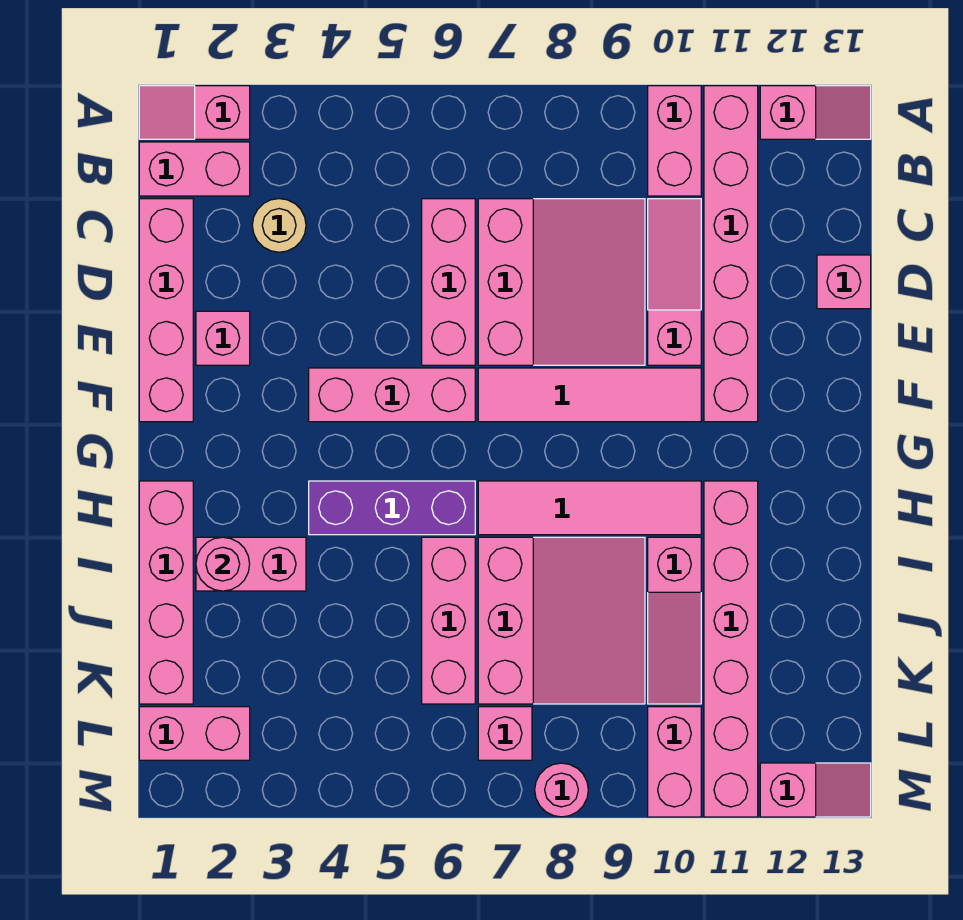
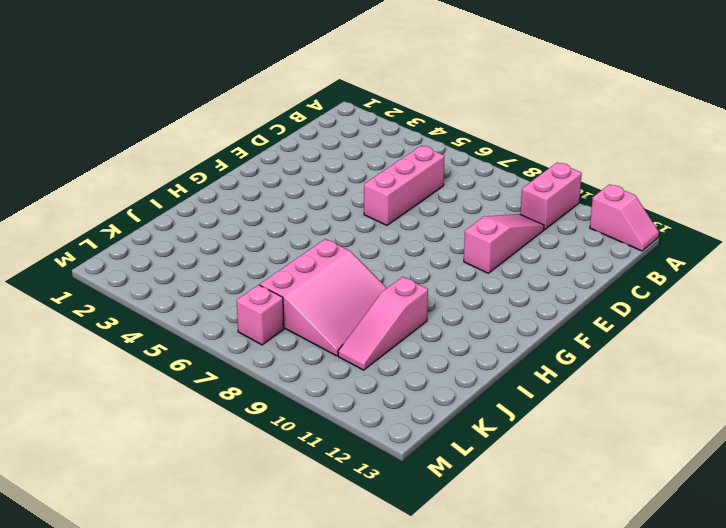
none -> pink slope A1:A2 level 1 top 2
none -> pink brick A11:F11 level 1
none -> pink brick B1:B2 level 1

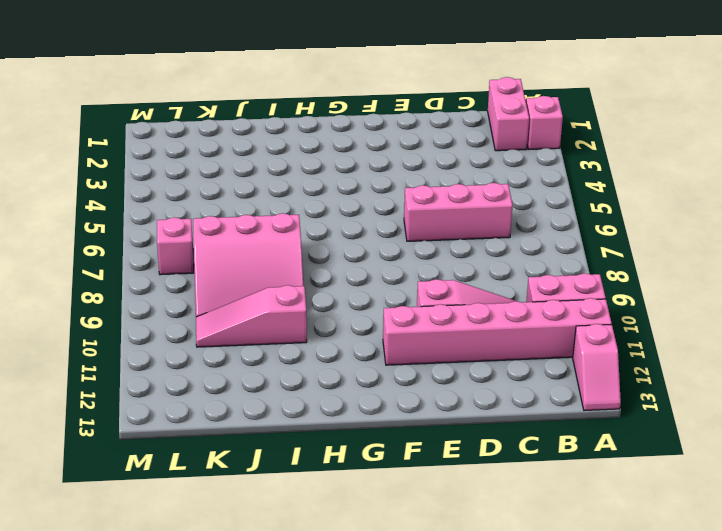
none -> pink brick C1:F1 level 1
none -> tan round brick C3 level 1
none -> pink slope C7:E9 level 1 top 7

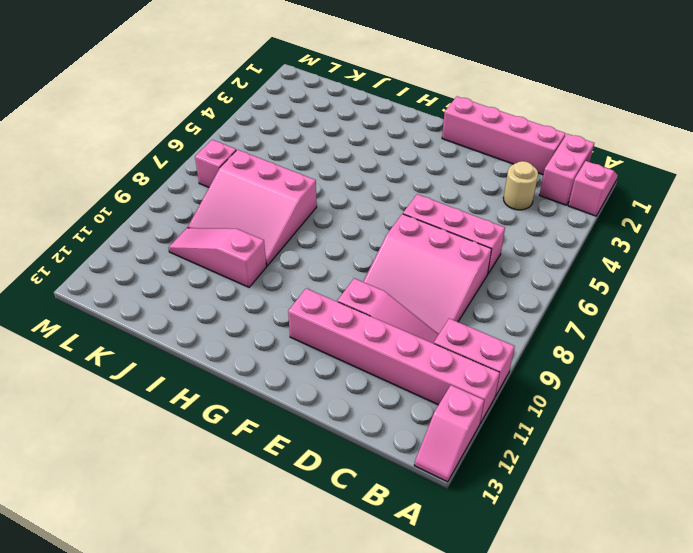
none -> pink brick D13 level 1
none -> pink brick E2 level 1
none -> pink brick F4:F6 level 1

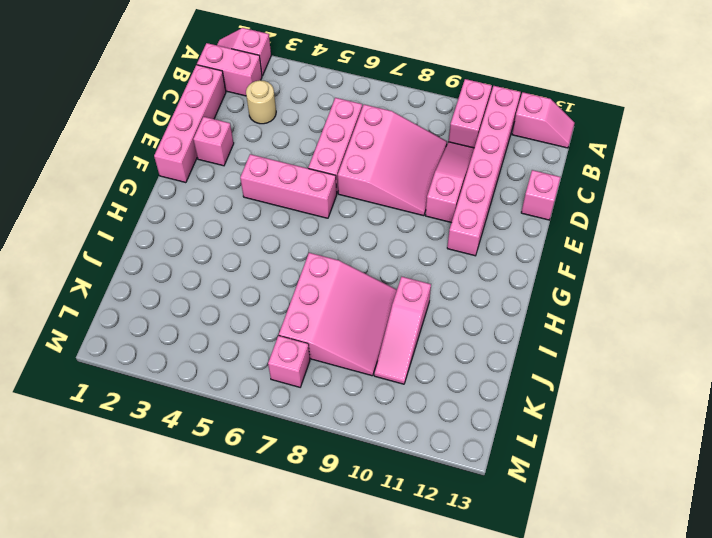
none -> pink tile F7:F10 level 1
none -> pink brick H1:K1 level 1
none -> purple brick H4:H6 level 1

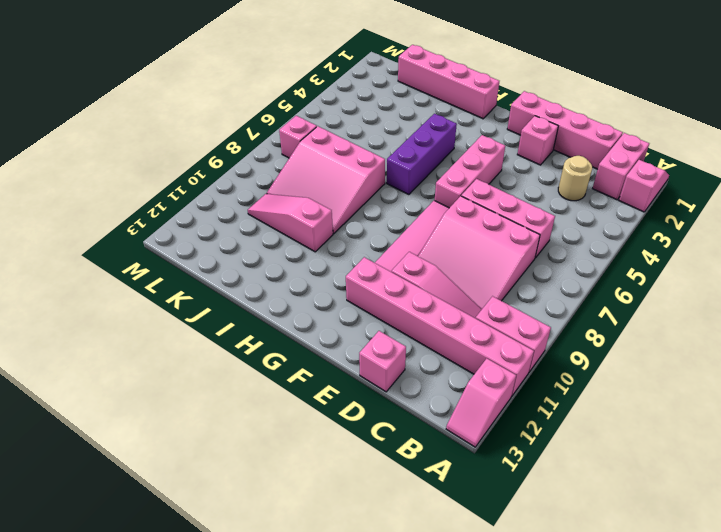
none -> pink tile H7:H10 level 1
none -> pink brick H11:M11 level 1
none -> pink brick I2:I3 level 1

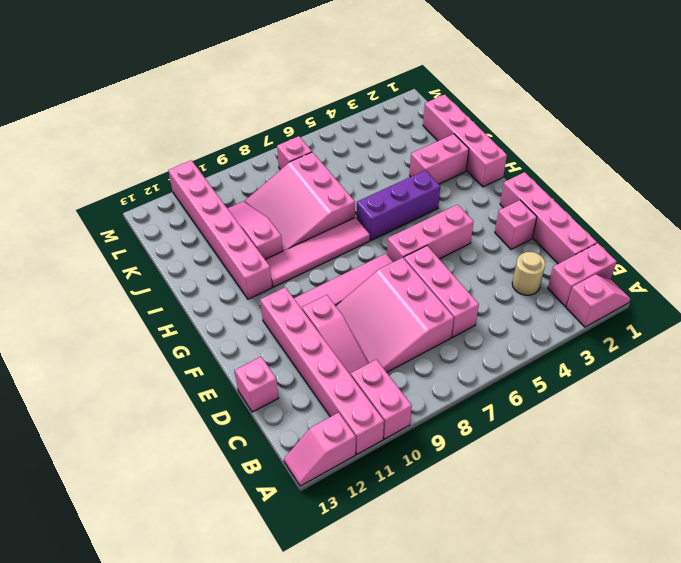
none -> pink brick I6:K6 level 1
none -> pink brick L1:L2 level 1
none -> pink brick L10:M10 level 1

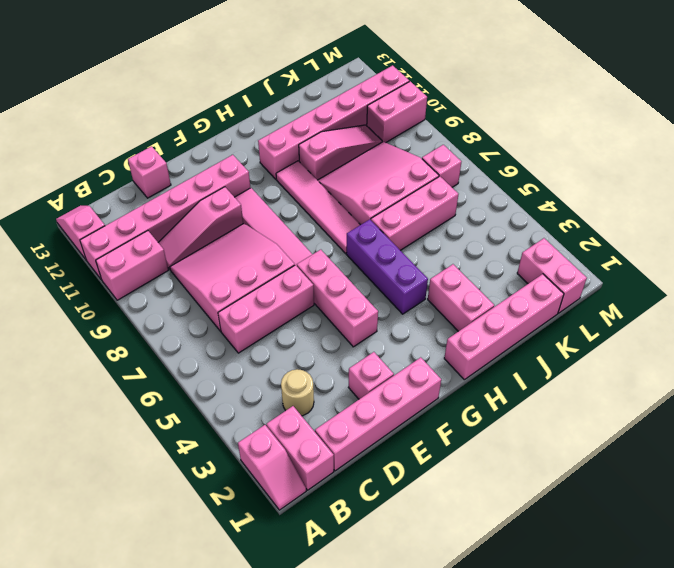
none -> pink round brick M8 level 1
none -> pink slope M12:M13 level 1 top 12
none -> pink round brick I2 level 2

